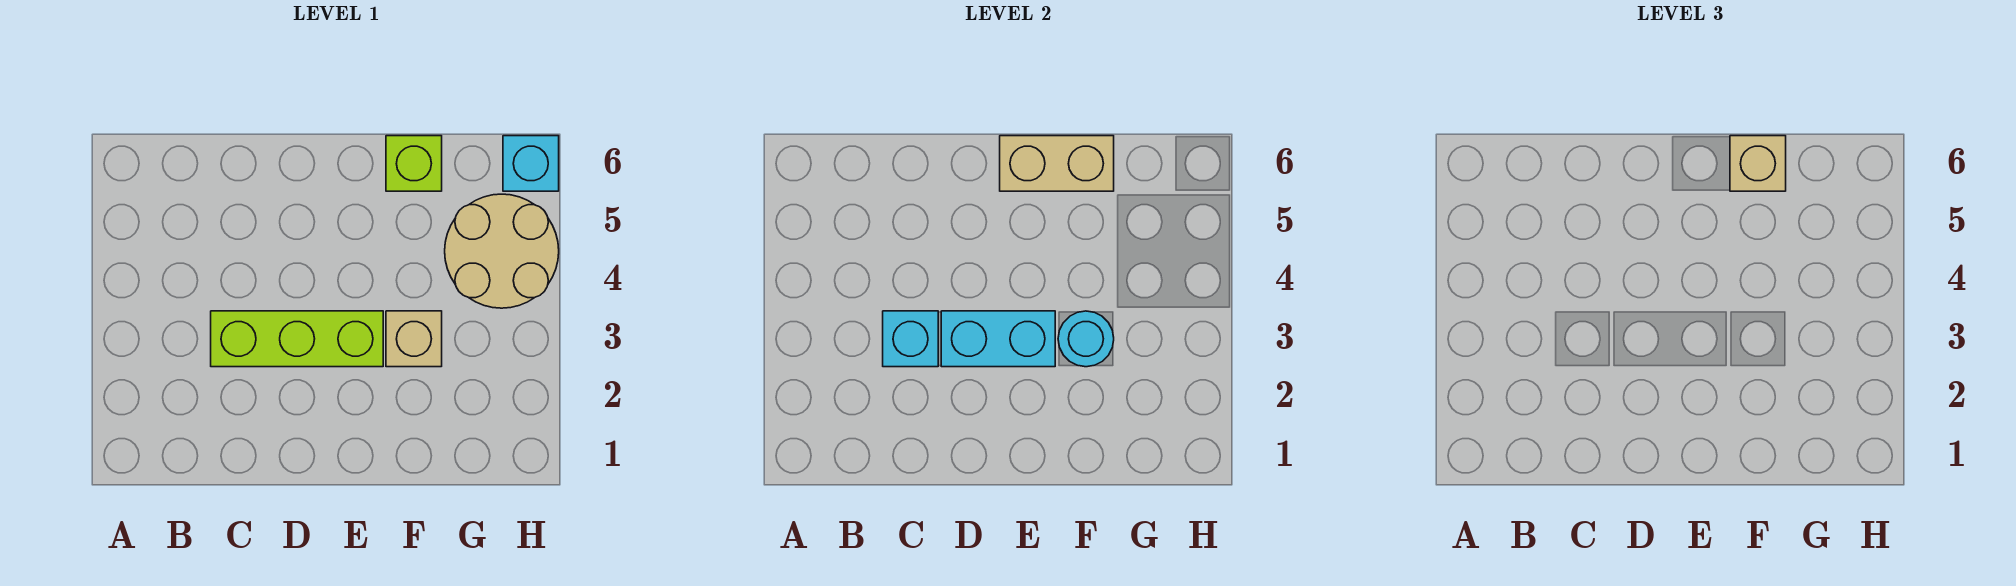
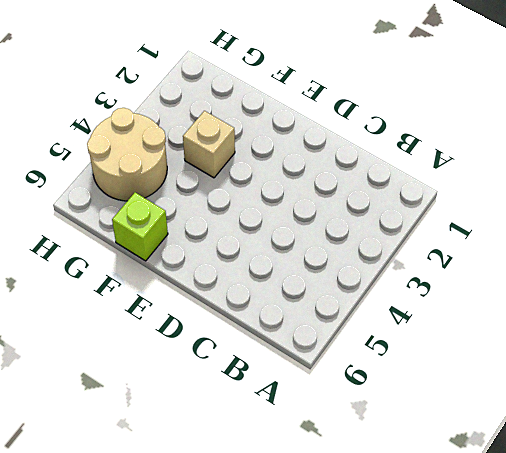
none -> lime brick C3:E3 level 1
none -> cyan brick H6 level 1

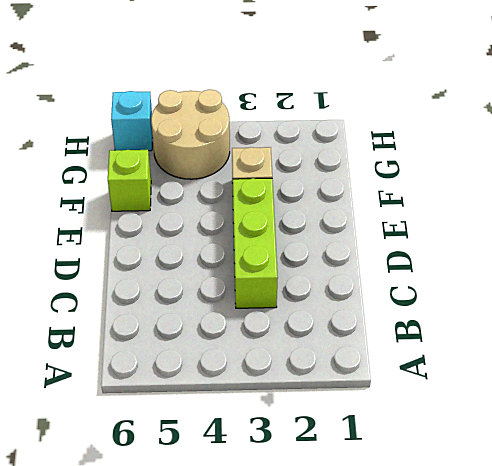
none -> cyan brick C3 level 2
none -> cyan brick D3:E3 level 2

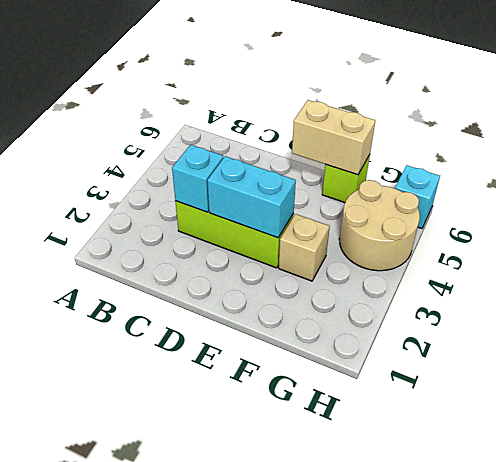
none -> cyan round brick F3 level 2
none -> tan brick F6 level 3

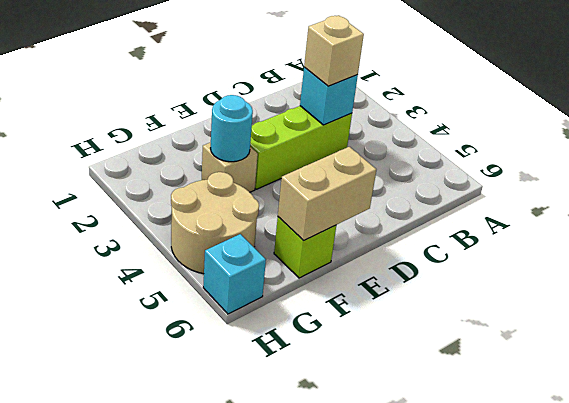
tan brick C3 level 3 -> tan brick F6 level 3
none -> cyan brick D3:E3 level 2

